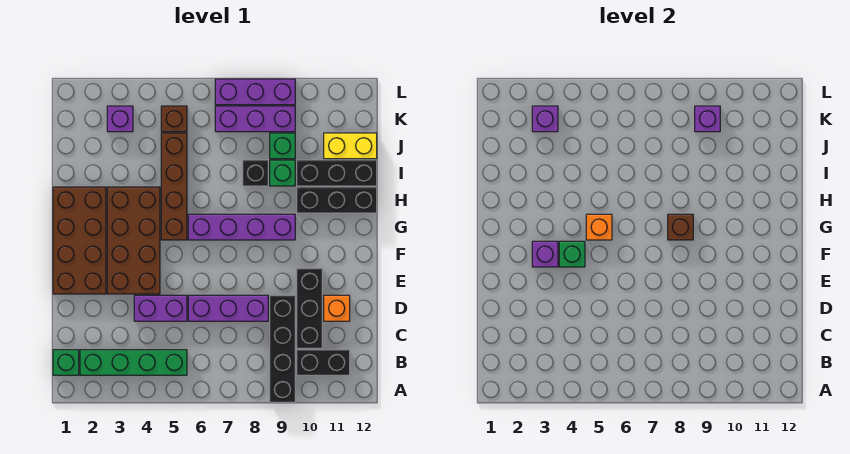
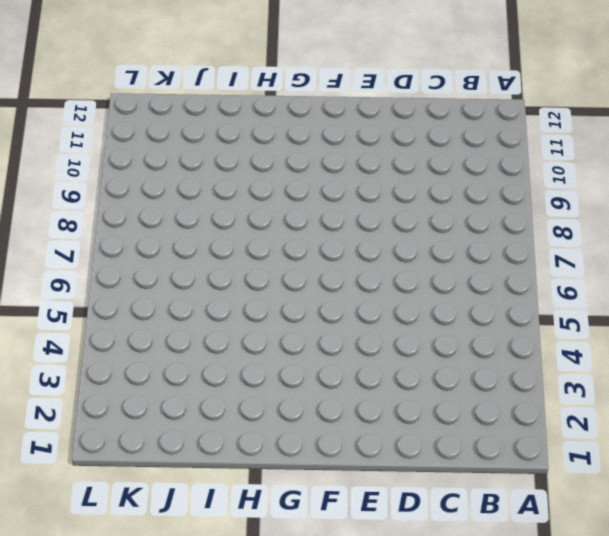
none -> black brick A9:D9 level 1
none -> green brick B1 level 1
none -> green brick B2:B5 level 1

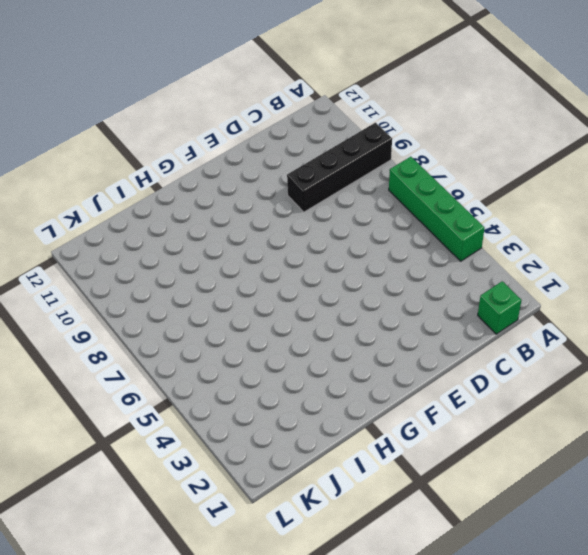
green brick A4:A7 level 1 -> green brick B2:B5 level 1
none -> black brick B10:B11 level 1
none -> black brick C10:E10 level 1
none -> purple brick D4:D5 level 1

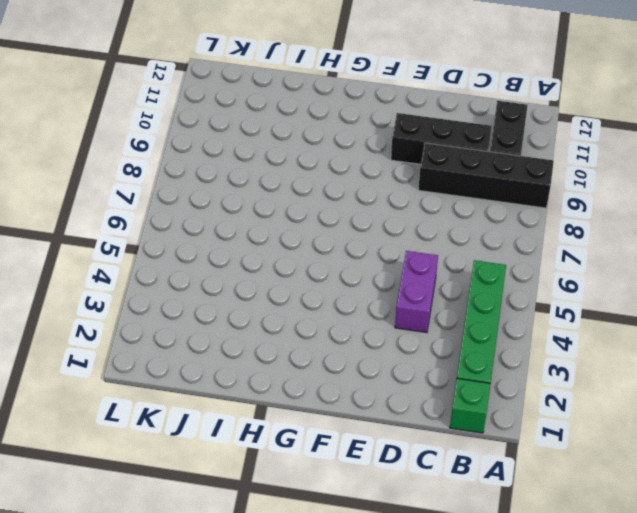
none -> purple brick D6:D8 level 1
none -> orange brick D11 level 1
none -> brown brick E1:H2 level 1

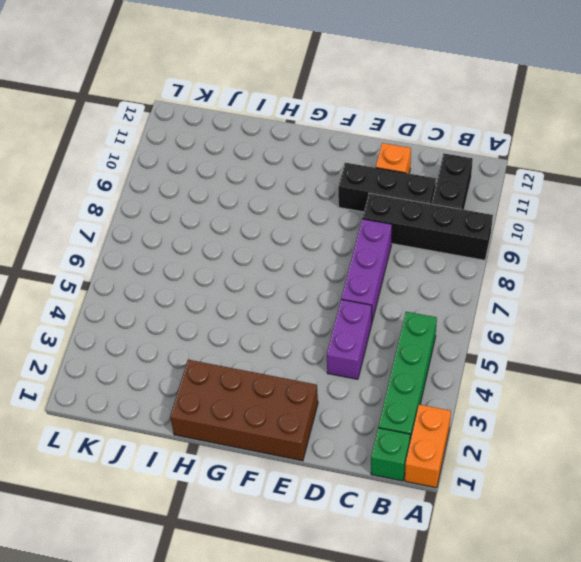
orange brick A1:A2 level 1 -> none
none -> brown brick E3:H4 level 1
none -> brown brick G5:J5 level 1
none -> purple brick G6:G9 level 1

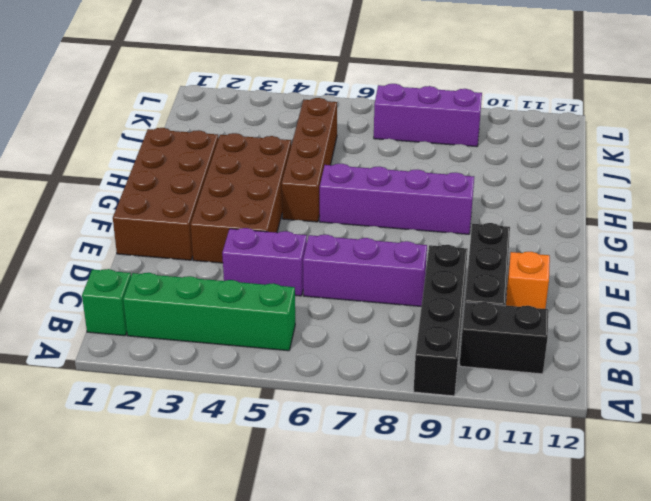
none -> black brick H10:H12 level 1
none -> black brick I8 level 1
none -> green brick I9 level 1

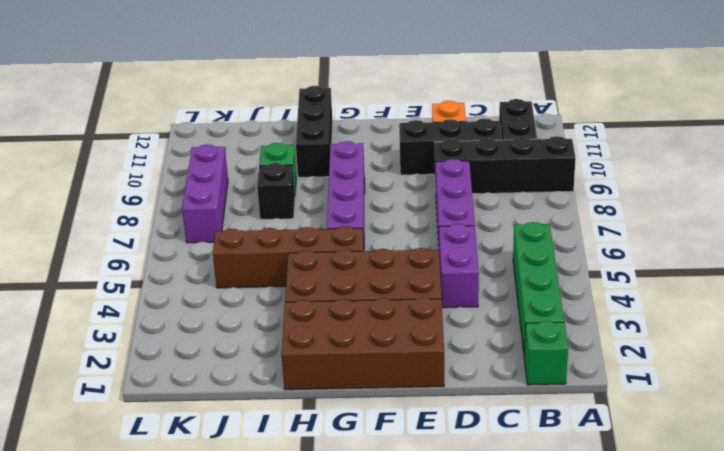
none -> black brick I10:I12 level 1
none -> green brick J9 level 1
none -> yellow brick J11:J12 level 1

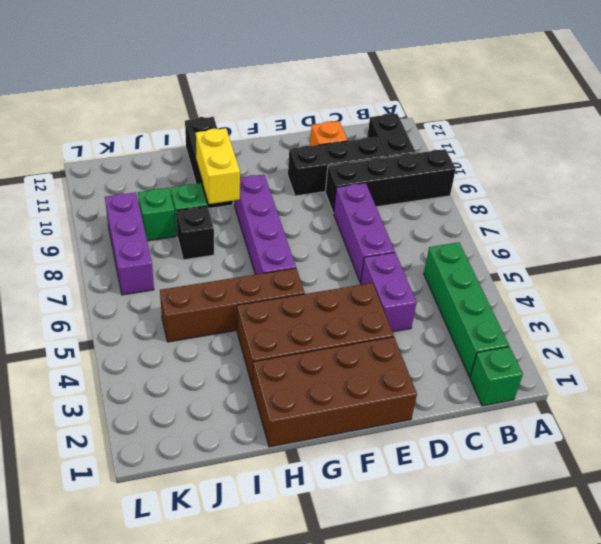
yellow brick H9:H10 level 2 -> yellow brick J11:J12 level 1
none -> black brick I10:I12 level 1
none -> purple brick K3 level 1
none -> brown brick K5 level 1

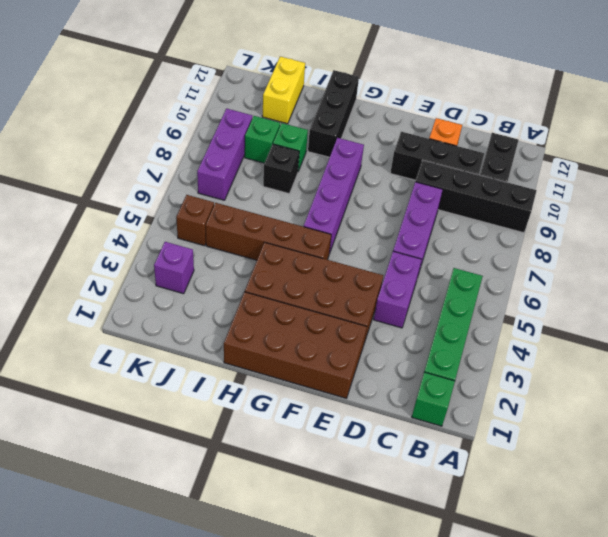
none -> black brick I10:I12 level 1
none -> purple brick L7:L9 level 1
none -> purple brick F3 level 2

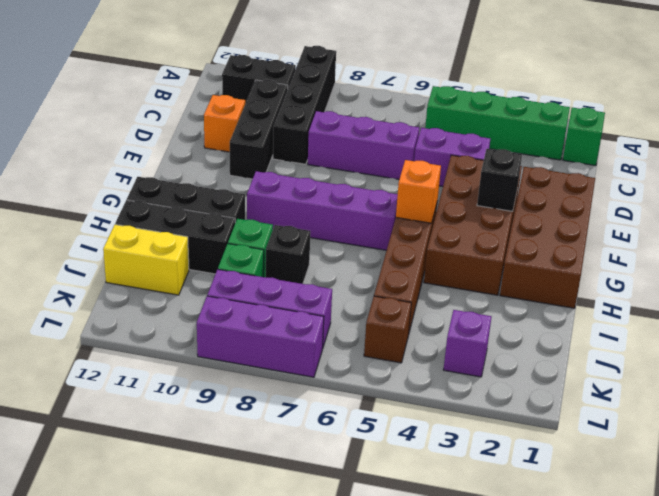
black brick F3 level 2 -> purple brick F3 level 2
none -> green brick F4 level 2
none -> brown brick G8 level 2
none -> purple brick K3 level 2

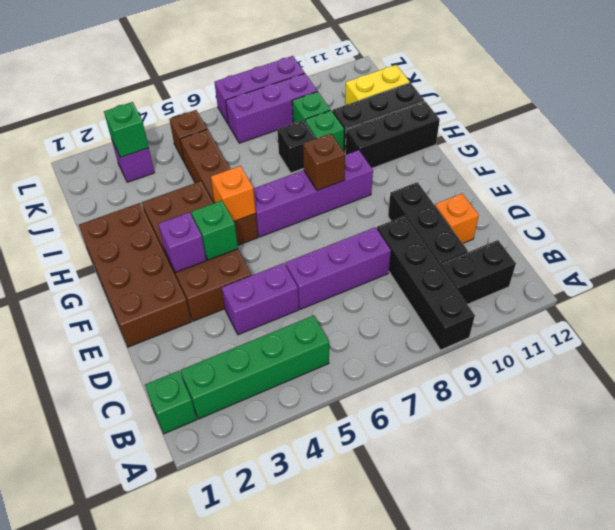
green brick K3 level 2 -> purple brick K3 level 2
none -> purple brick K9 level 2

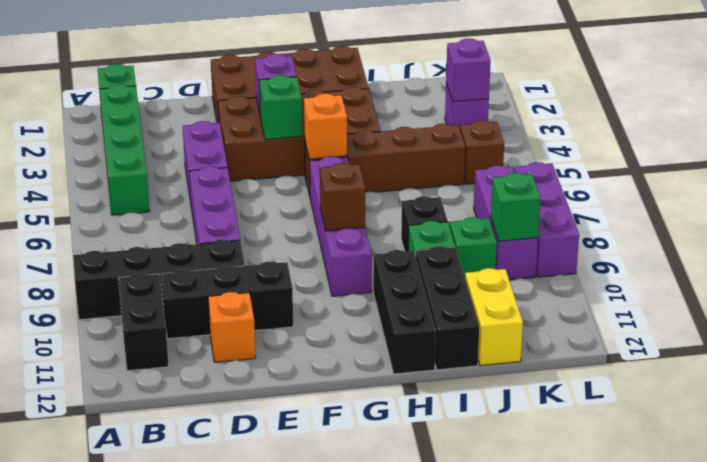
green brick K9 level 2 -> purple brick K9 level 2

